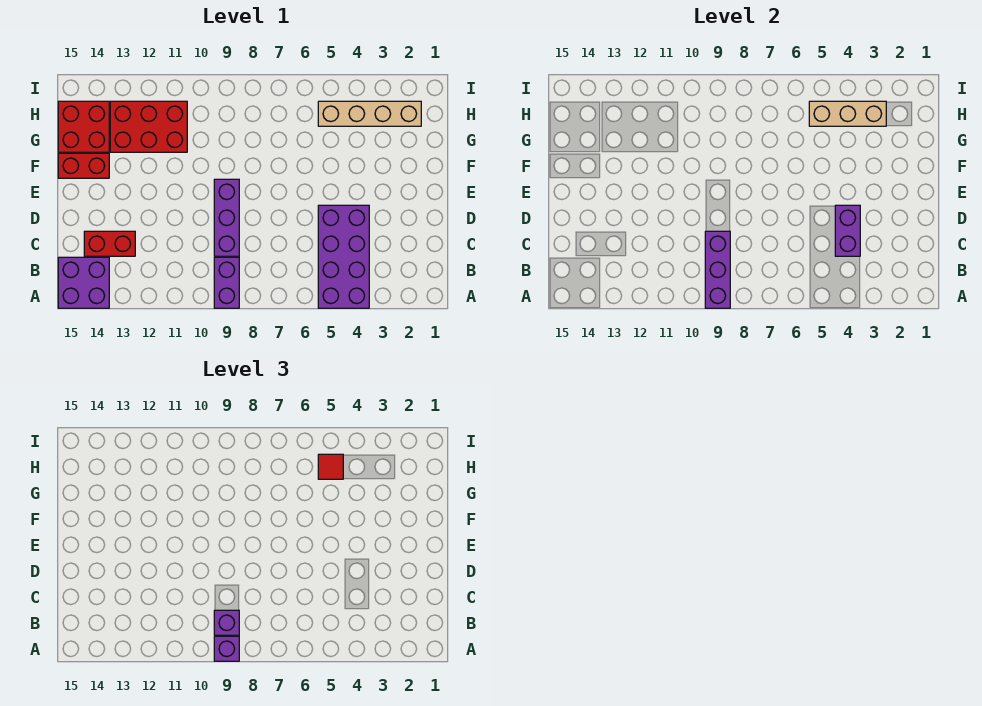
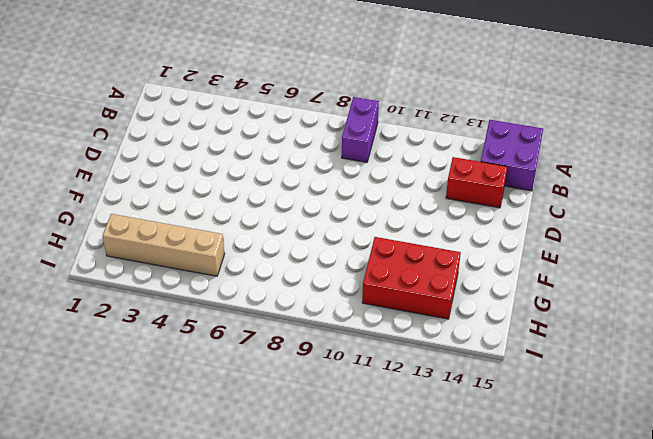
none -> purple brick A4:D5 level 1
none -> purple brick C9:E9 level 1
none -> red brick F14:F15 level 1

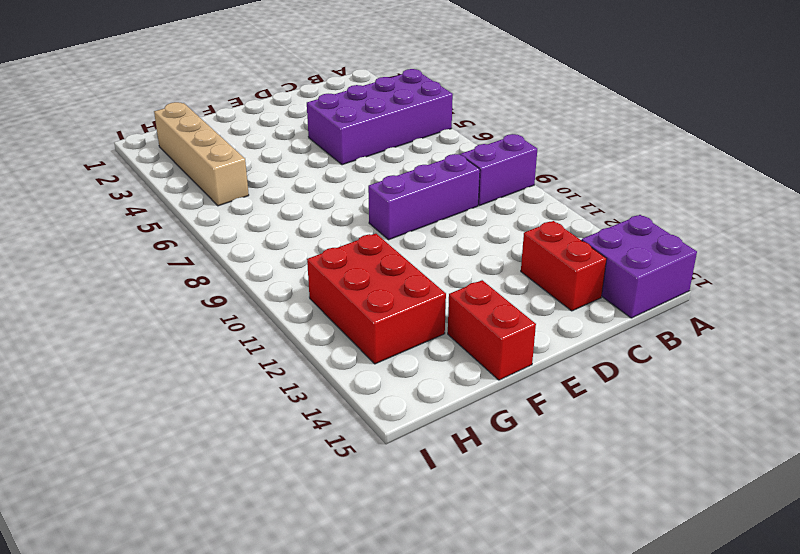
none -> red brick G14:H15 level 1
none -> purple brick A9:C9 level 2
none -> purple brick C4:D4 level 2

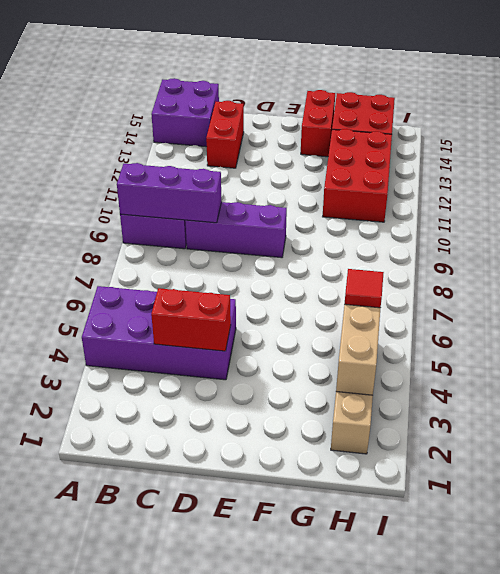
red brick C4:D4 level 2 -> purple brick C4:D4 level 2
none -> purple brick A9 level 3
none -> purple brick B9 level 3

